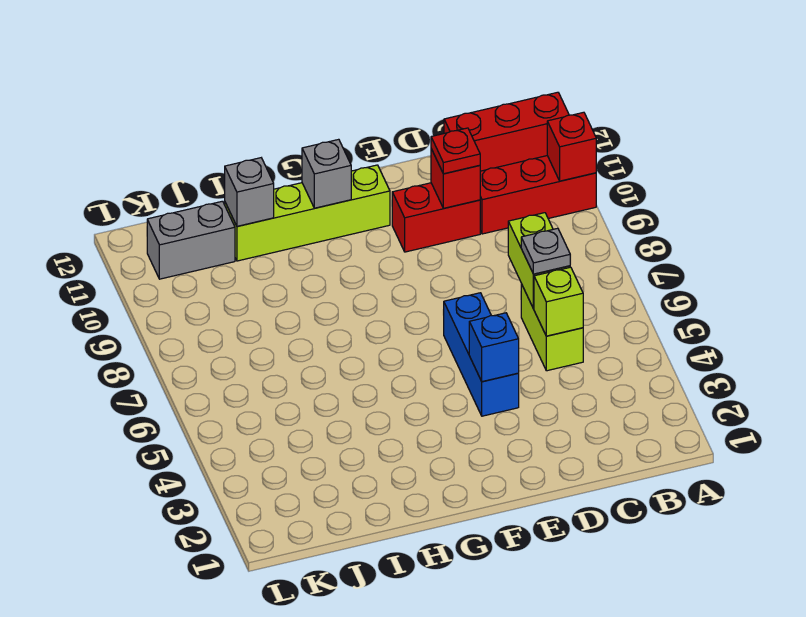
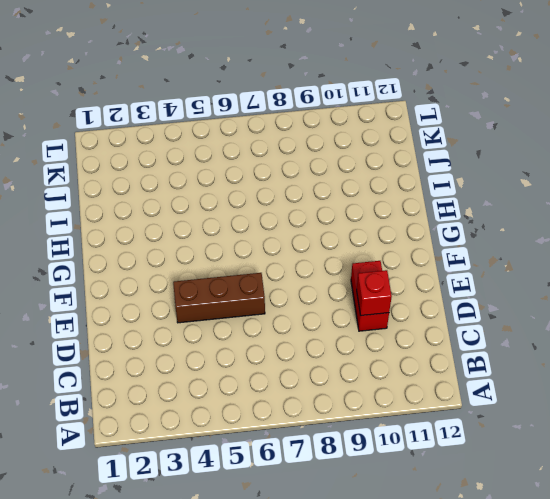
brown brick E4:E6 level 1 -> blue brick E4:E6 level 1
none -> red brick A10:C10 level 1
none -> red brick A12:C12 level 1
none -> lime brick C5:C6 level 1

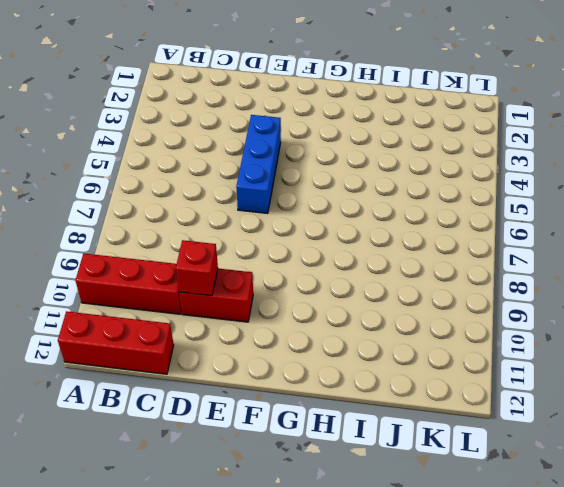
none -> lime brick C5:C6 level 1
none -> lime brick F11:I11 level 1
none -> grey brick J11:K11 level 1

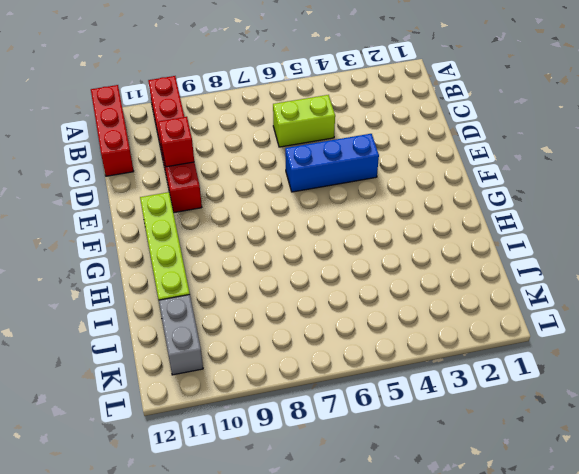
none -> red brick A10 level 2
none -> lime brick C5 level 2
none -> lime brick C6:C7 level 2

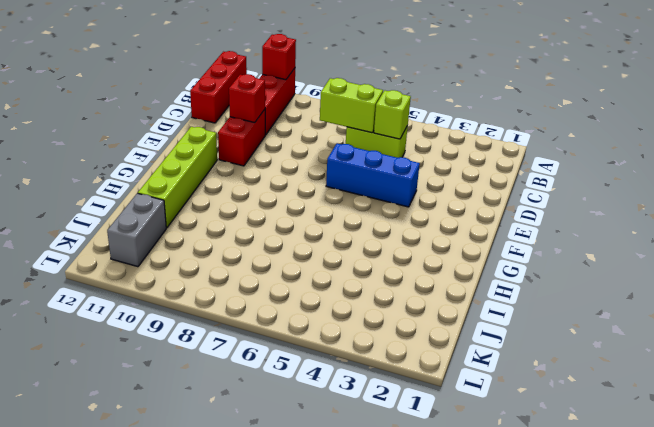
none -> blue brick E4 level 2
none -> grey brick G11 level 2
none -> grey brick I11 level 2

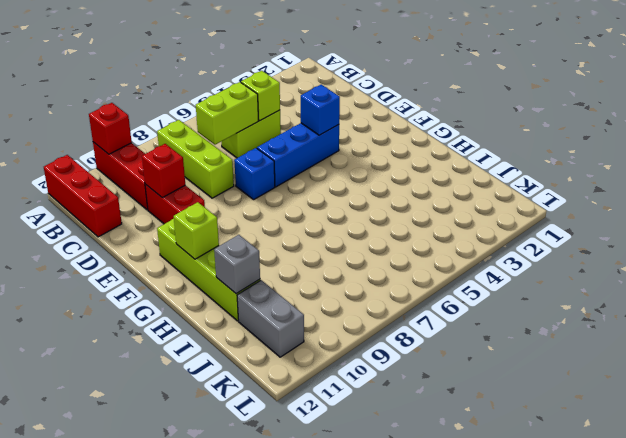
lime brick B8:D8 level 1 -> none
blue brick E7 level 1 -> none
lime brick G11 level 2 -> grey brick G11 level 2
none -> grey plate C6 level 3
none -> red plate D10 level 3

